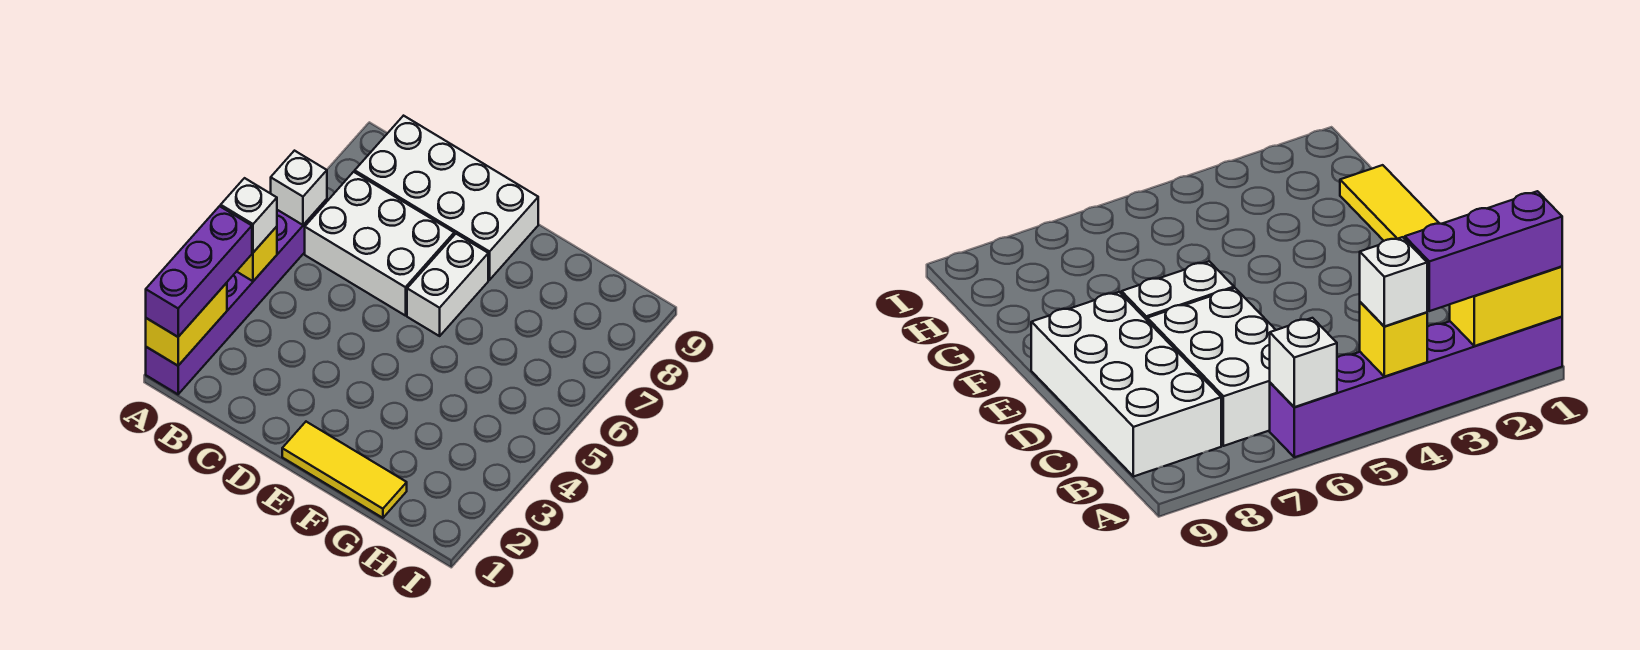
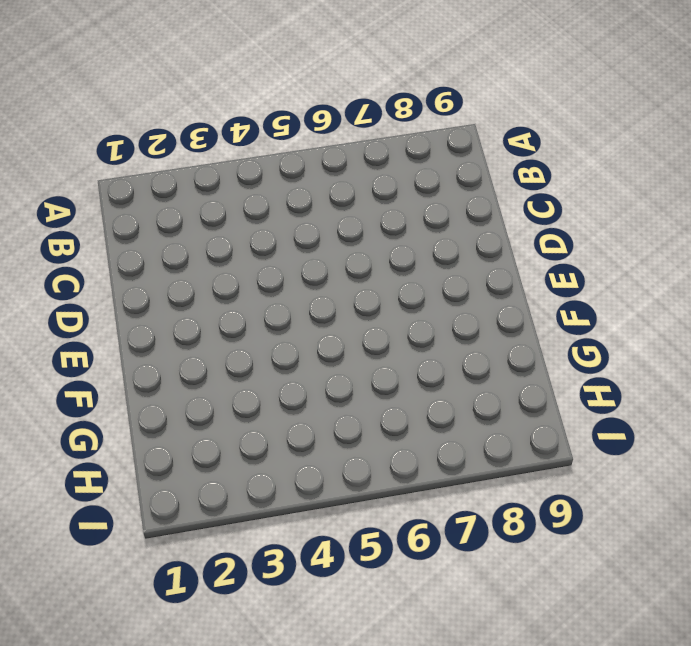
none -> purple brick A1:A6 level 1
none -> white brick B6:D7 level 1

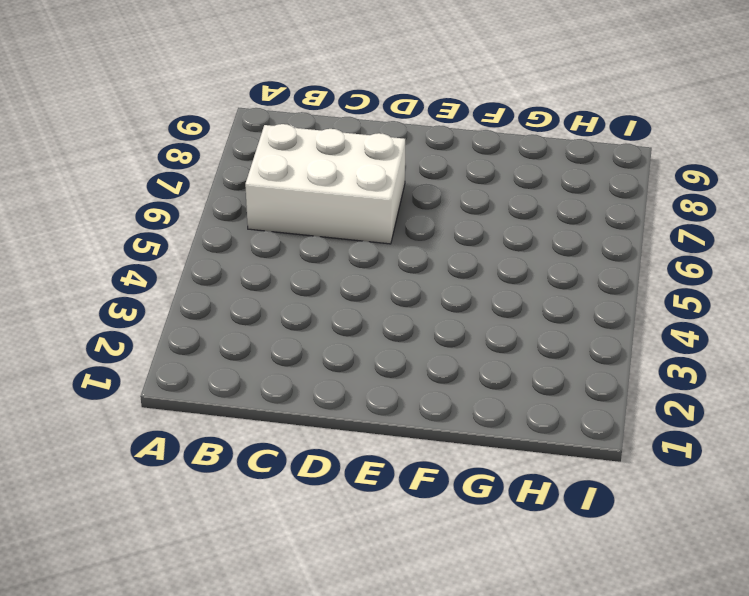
none -> purple brick A1:A6 level 1
none -> white brick B8:E9 level 1

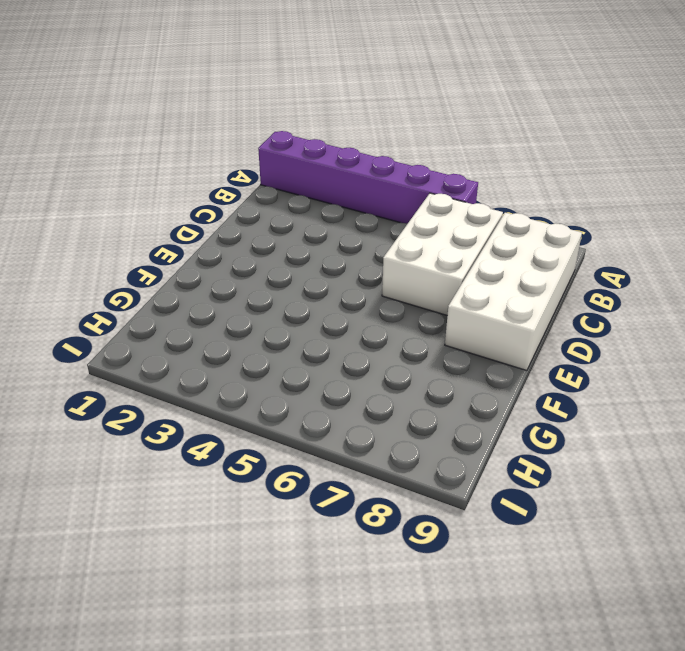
none -> yellow tile E1:G1 level 1
none -> white brick E6:E7 level 1

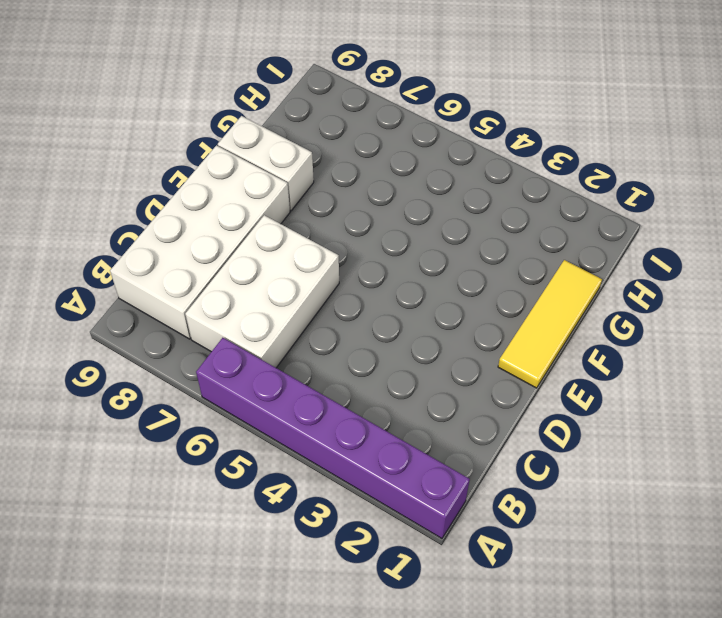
white brick F8:F9 level 1 -> white brick E6:E7 level 1
none -> yellow brick A1:A2 level 2
none -> yellow brick A4 level 2

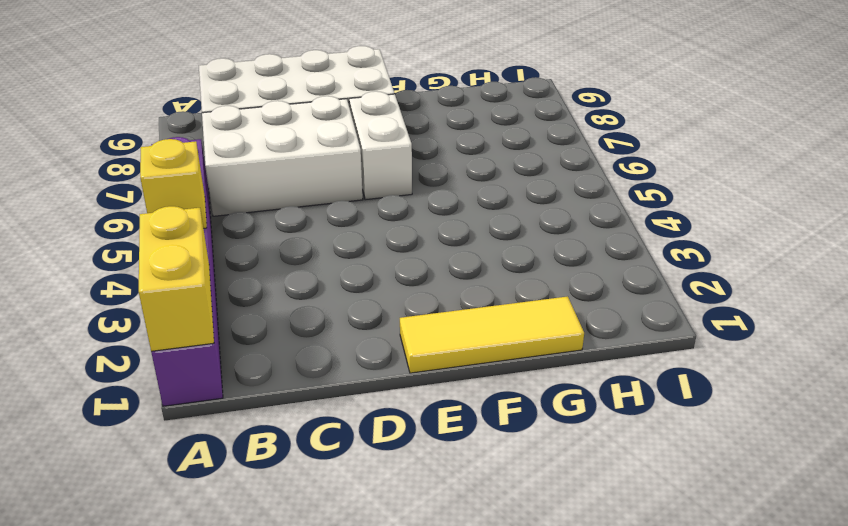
none -> white brick A6 level 2
none -> purple brick A1:A3 level 3

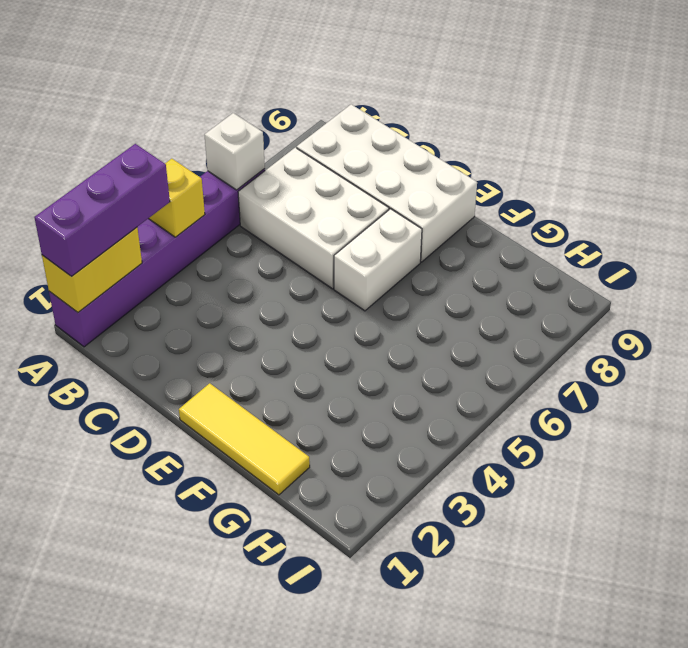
none -> white brick A4 level 3

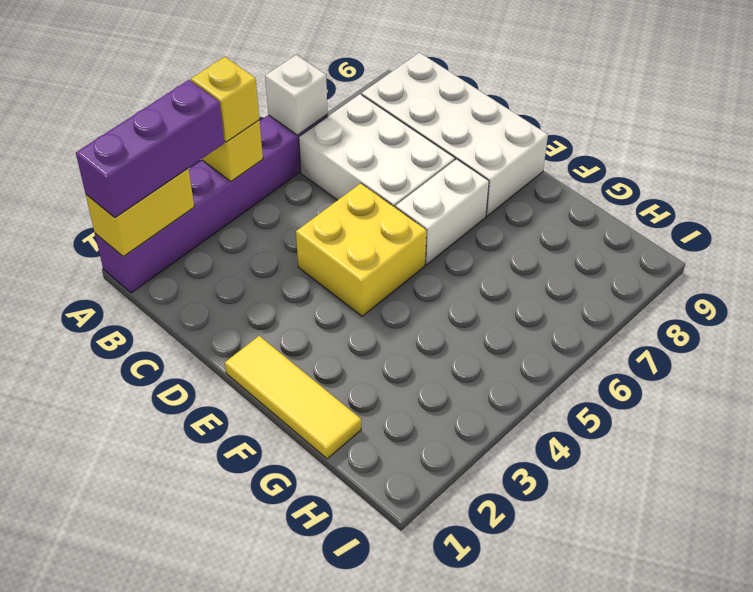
yellow brick A4 level 3 -> white brick A4 level 3
yellow brick D4:E5 level 1 -> none

